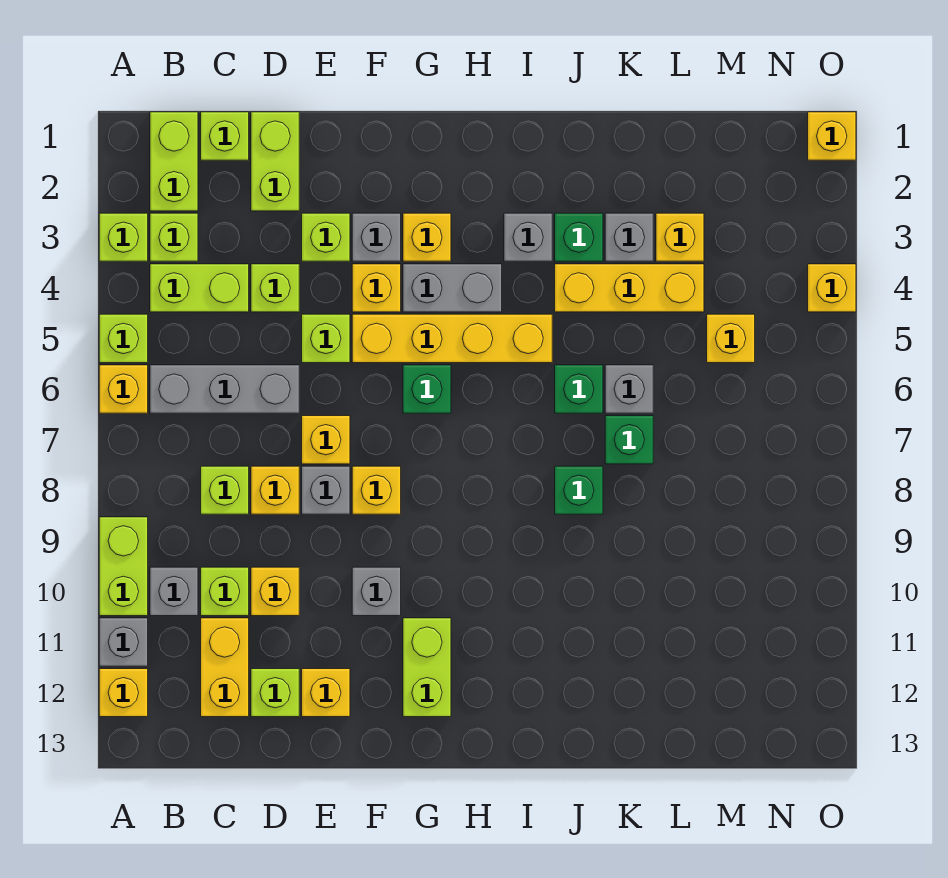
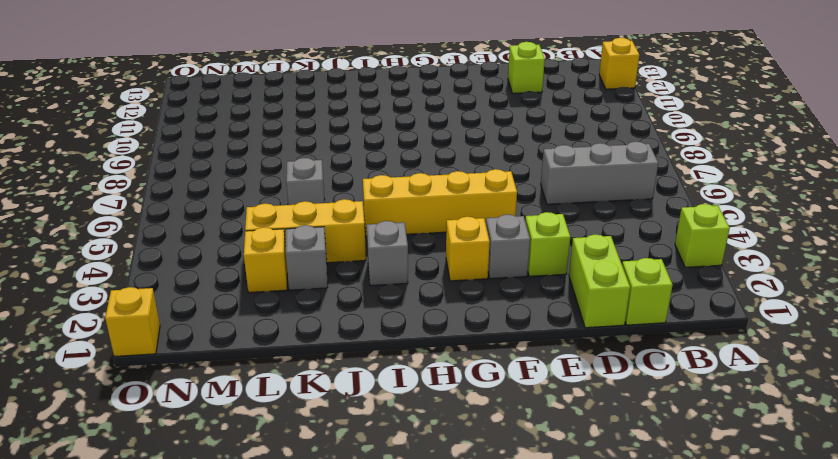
none -> lime brick A5 level 1
none -> yellow brick A6 level 1
none -> lime brick A9:A10 level 1
none -> grey brick A11 level 1

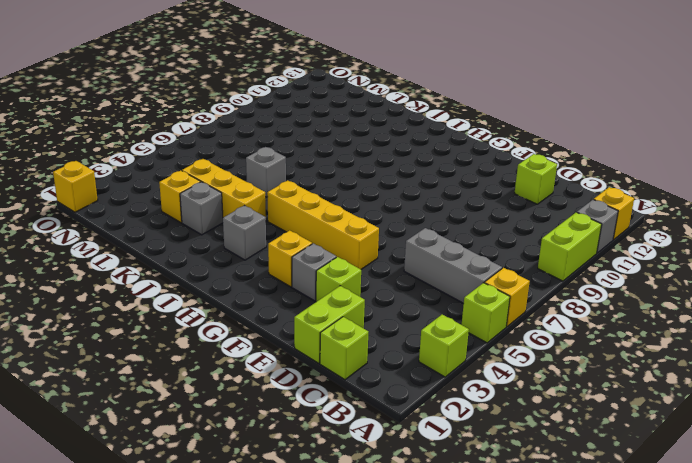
none -> lime brick B1:B2 level 1
none -> lime brick B3 level 1
none -> lime brick B4:C4 level 1
none -> grey brick B10 level 1

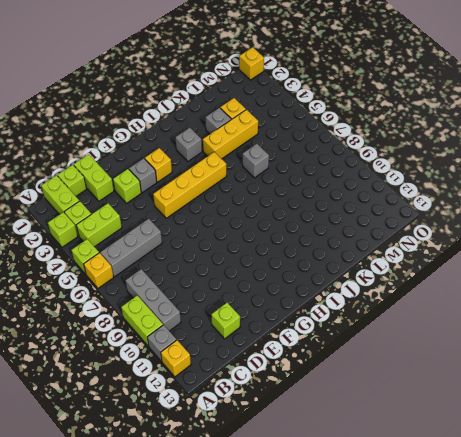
grey brick B8:B10 level 1 -> grey brick B10 level 1
none -> lime brick C8 level 1
none -> lime brick C10 level 1
none -> yellow brick C11:C12 level 1
none -> lime brick D4 level 1

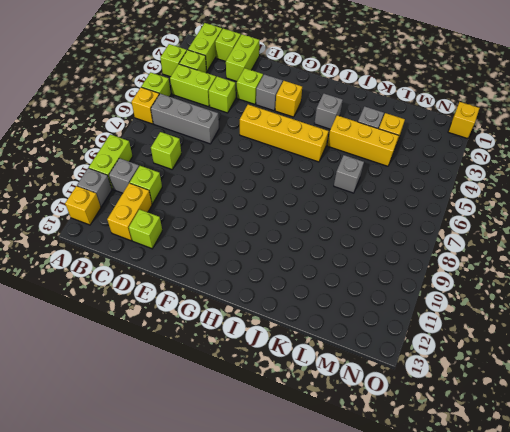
none -> yellow brick D8 level 1
none -> yellow brick D10 level 1
none -> lime brick E5 level 1
none -> yellow brick E7 level 1

